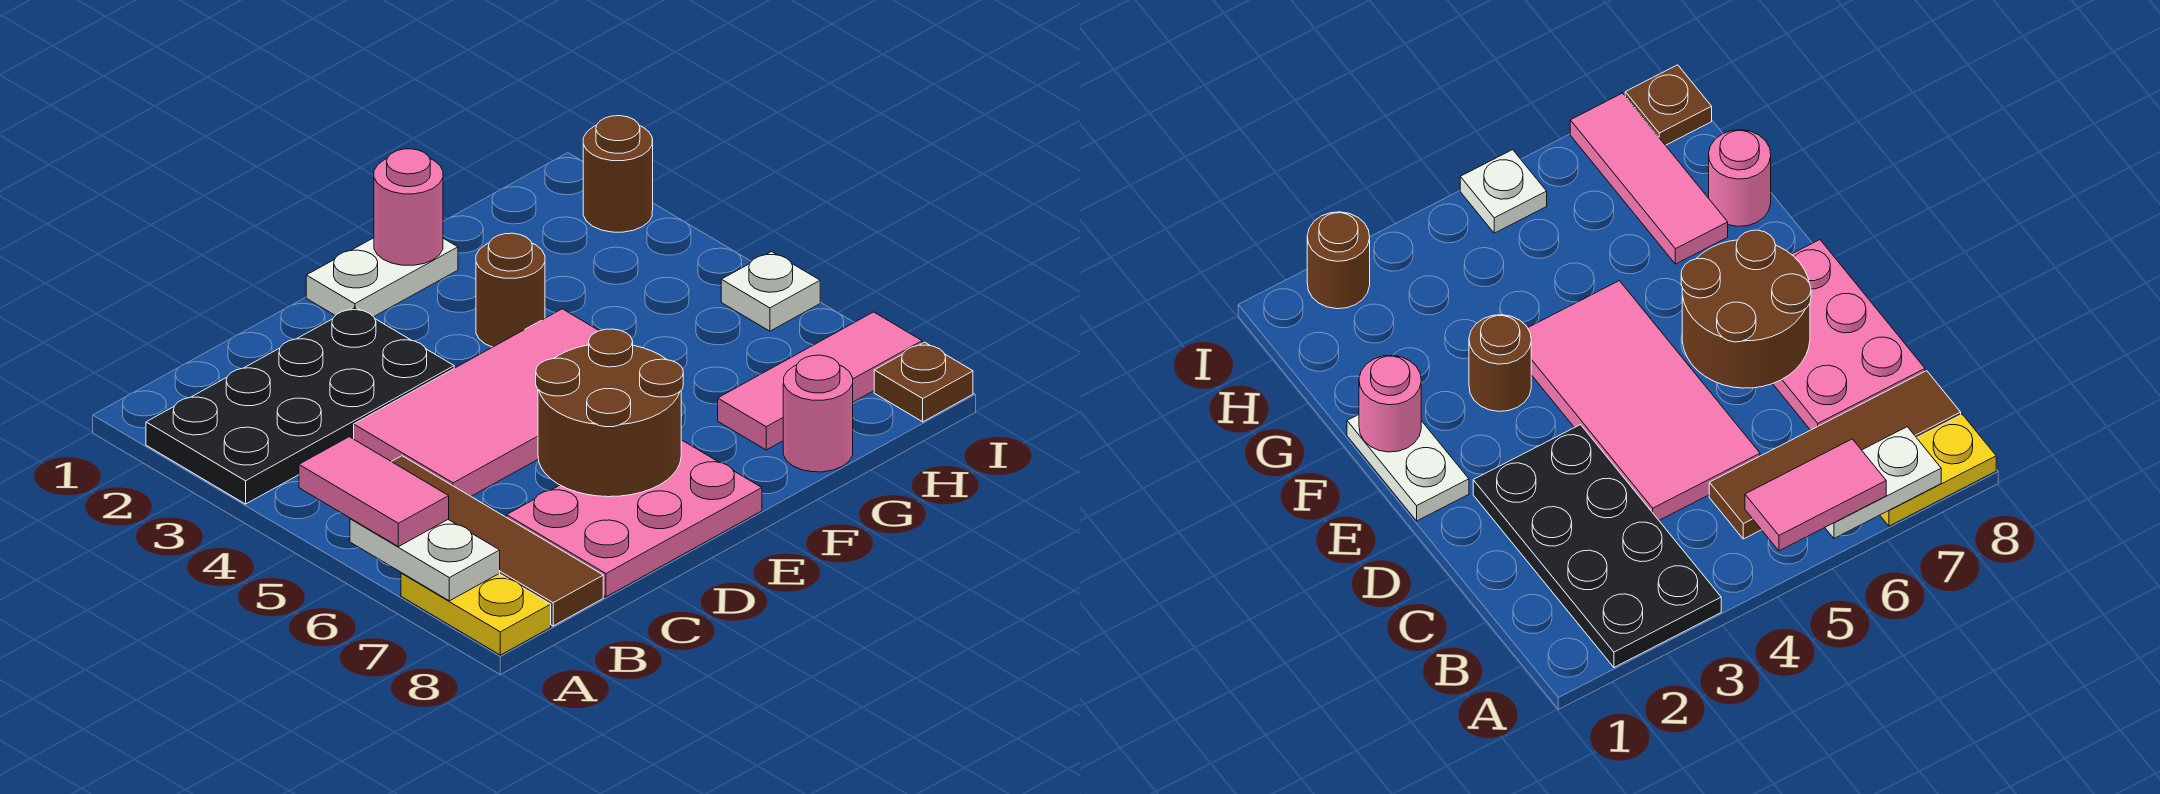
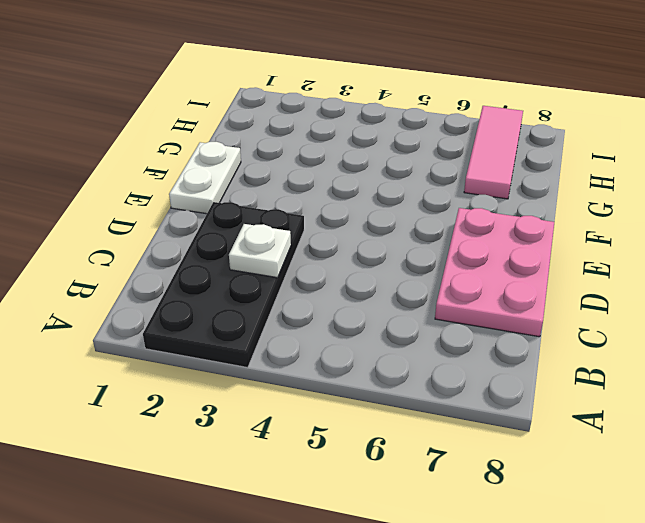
white plate C3 level 2 -> white plate I5 level 1
none -> yellow plate A7:A8 level 1
none -> brown tile B5:B8 level 1
none -> pink tile C4:F5 level 1

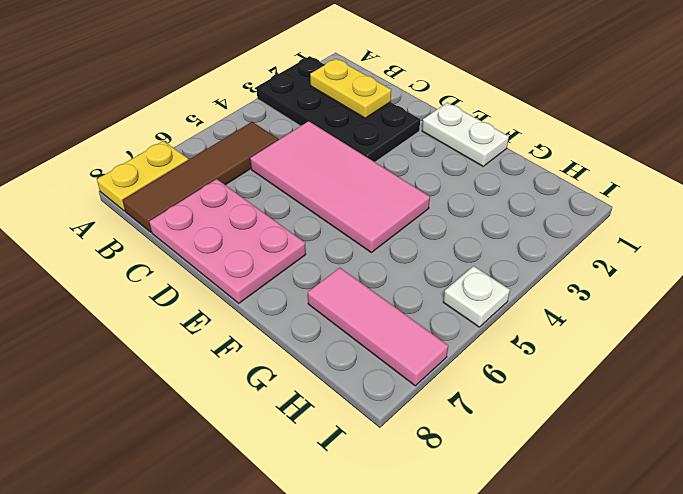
yellow plate B2:C2 level 2 -> none
none -> brown round brick F3 level 1
none -> pink round brick G8 level 1
none -> brown round brick I2 level 1

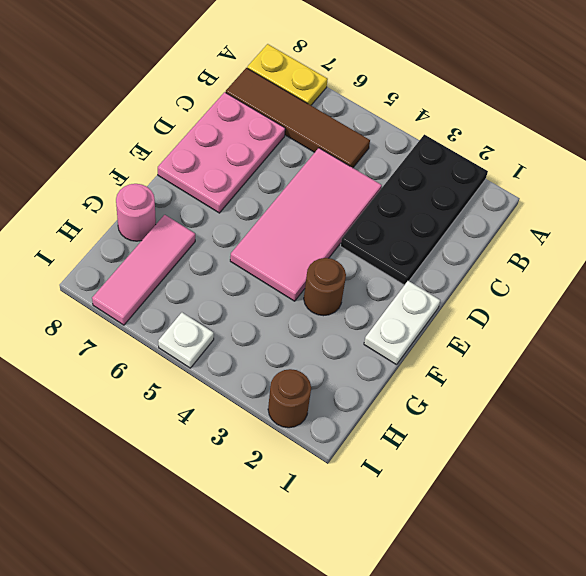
none -> brown plate I8 level 1
none -> white plate A6:A7 level 2
none -> brown round brick D6:E7 level 2

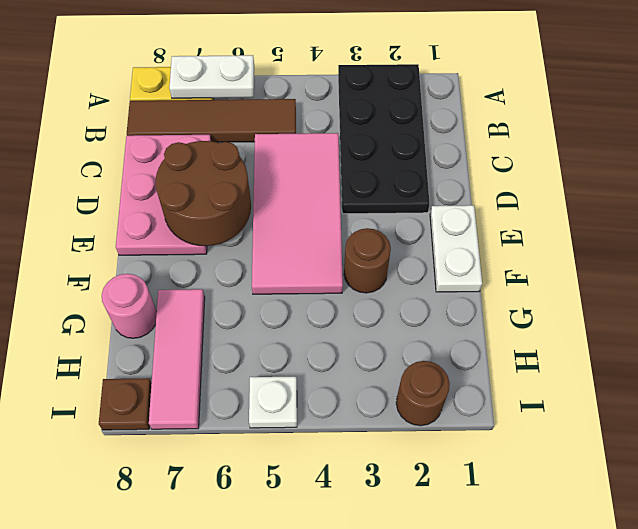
none -> pink round brick F1 level 2
none -> pink tile A5:A6 level 3

